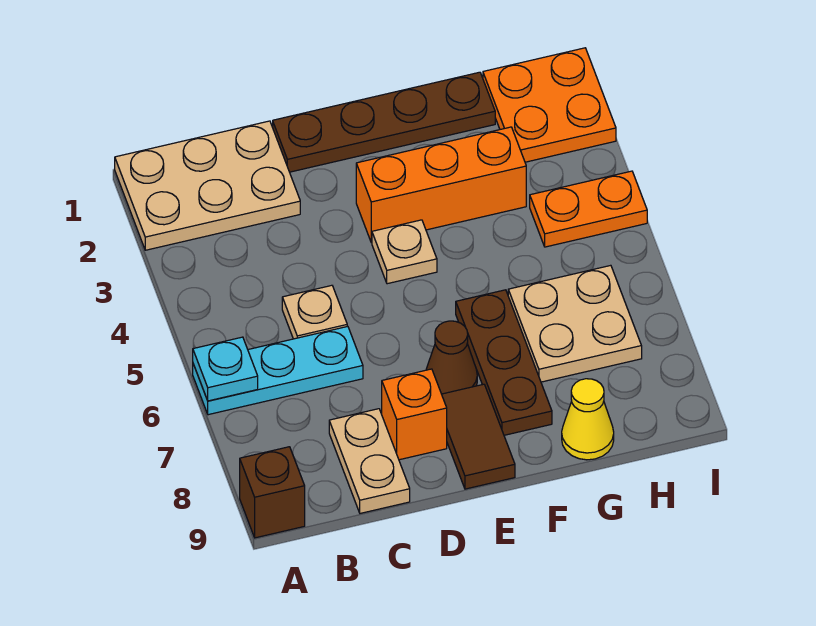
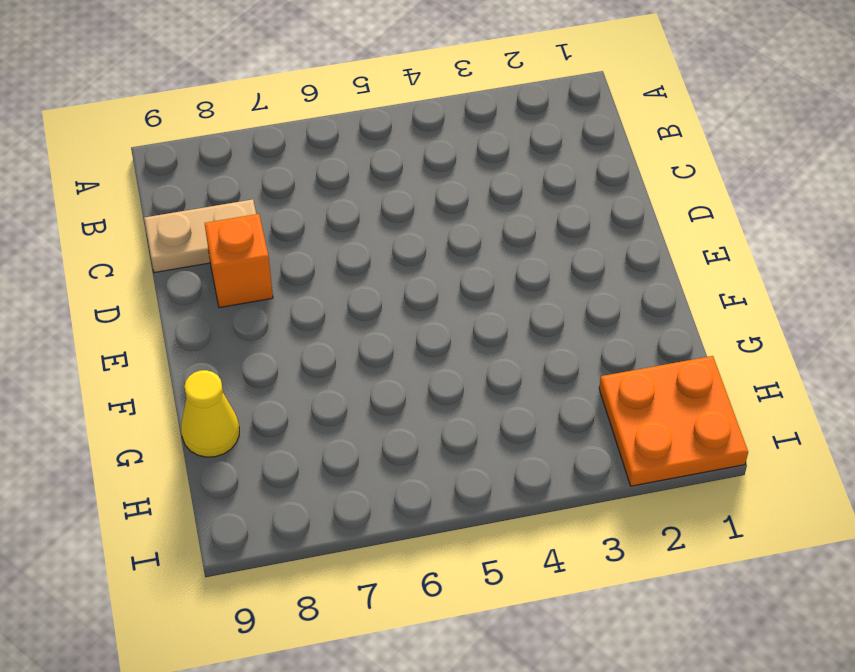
none -> tan plate A1:C2 level 1
none -> cyan plate A6:C6 level 1
none -> brown brick A9 level 1

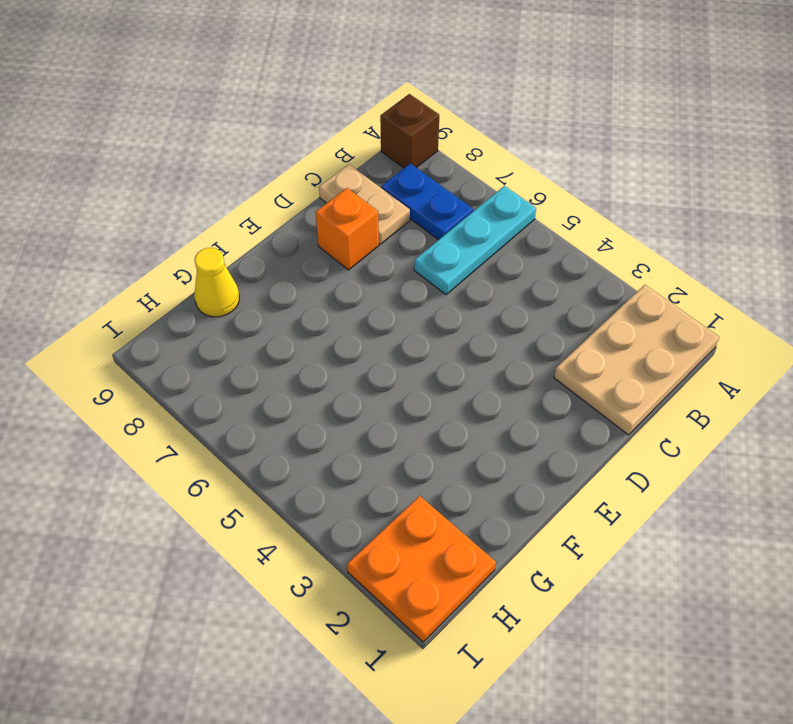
blue plate B7:B8 level 1 -> none
none -> tan plate C5 level 1
none -> brown plate D1:G1 level 1
none -> orange brick E3:G3 level 1

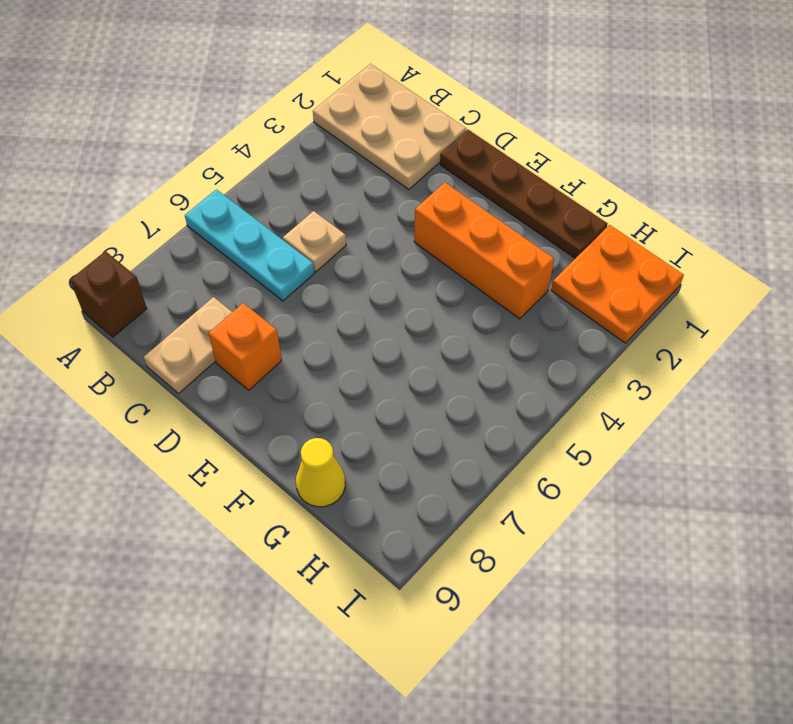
none -> tan plate E4 level 1
none -> brown cone E7 level 1
none -> brown tile E8:E9 level 1

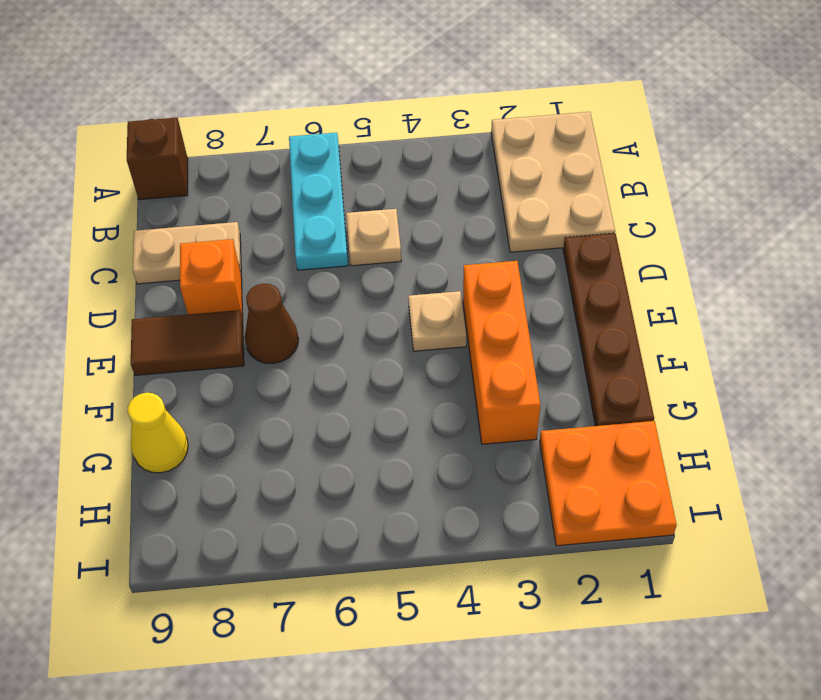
none -> brown plate F6:F8 level 1
none -> tan plate G6:H7 level 1
none -> orange plate H4:I4 level 1

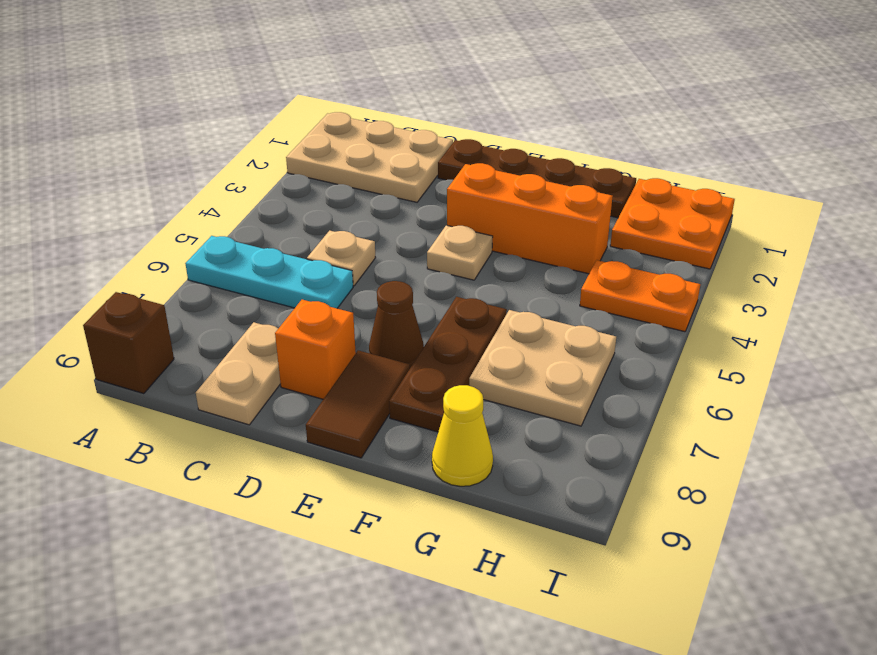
none -> cyan plate A6 level 2

